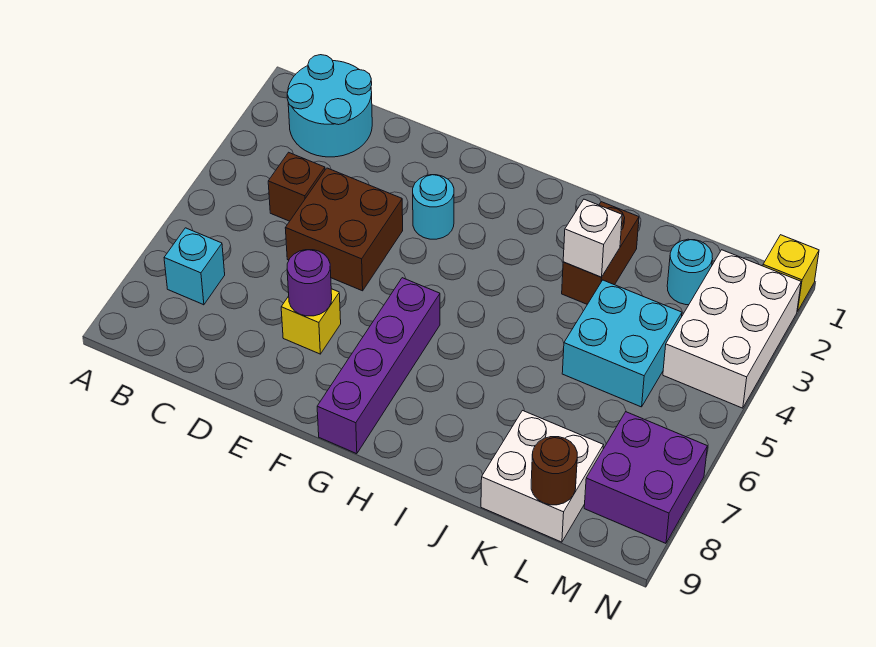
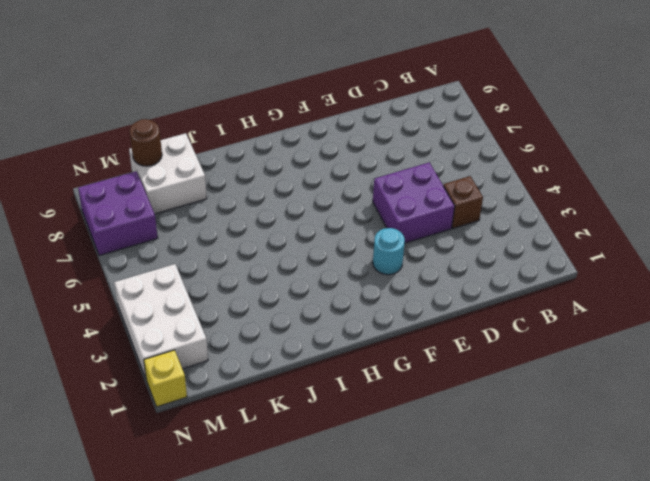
purple brick D4:E5 level 1 -> brown brick D4:E5 level 1
none -> cyan round brick B1:C2 level 1
none -> cyan brick B7 level 1
none -> yellow brick E7 level 1

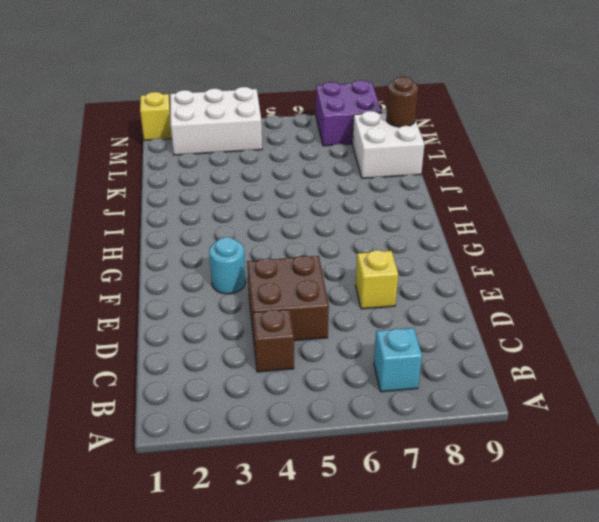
none -> cyan round brick B1:C2 level 1
none -> purple brick G6:G9 level 1
none -> brown brick J2:J3 level 1

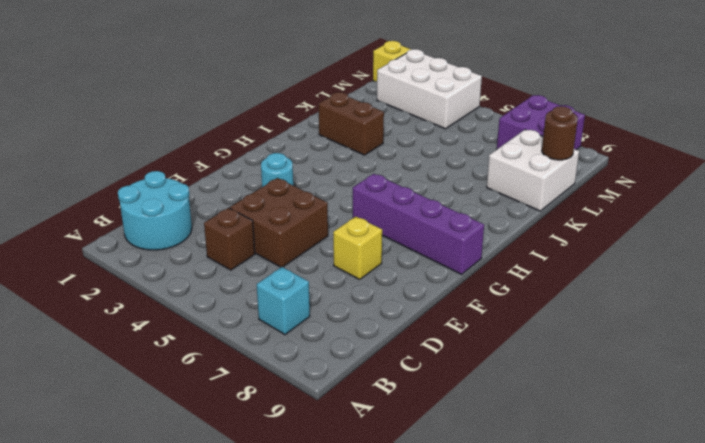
none -> cyan brick K4:L5 level 1
none -> cyan round brick L2 level 1
none -> purple round brick E7 level 2

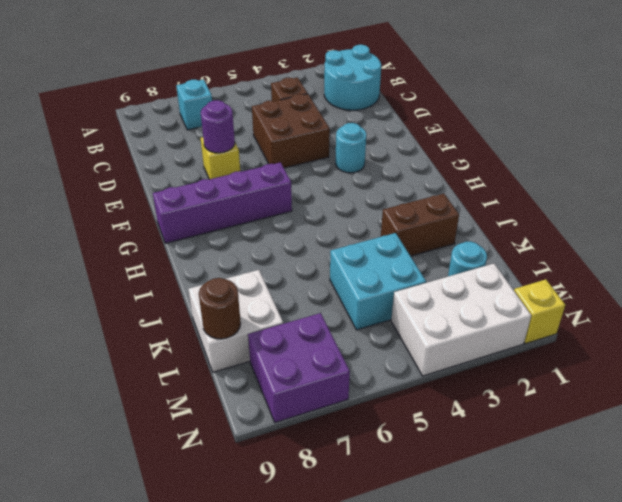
none -> white brick J3 level 2

